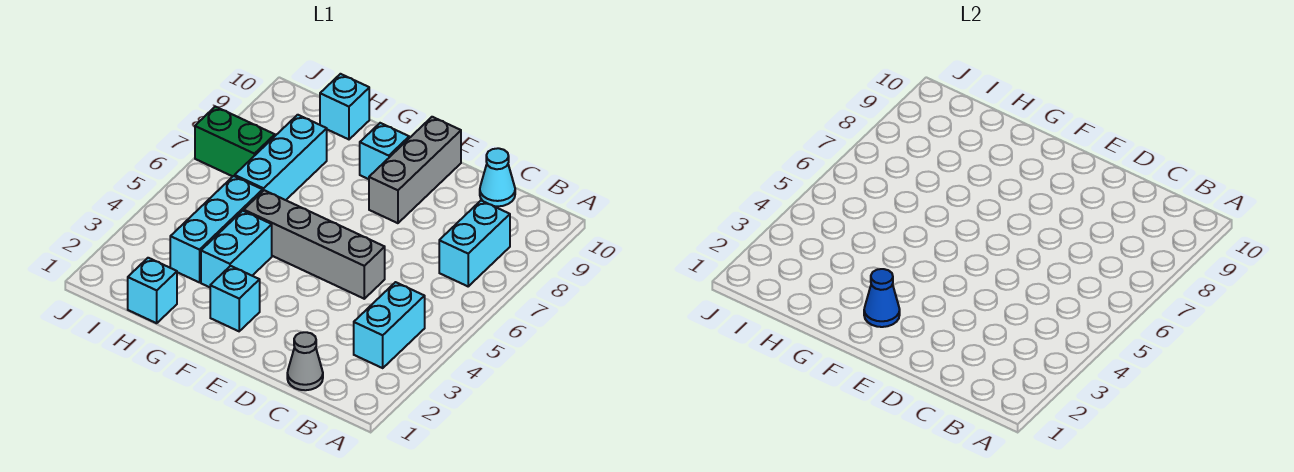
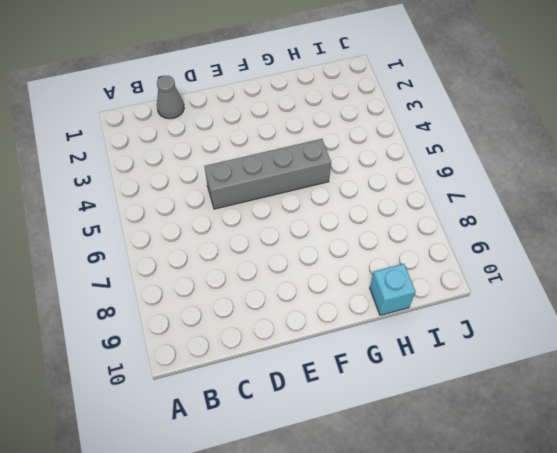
none -> cyan brick B3:B4 level 1
none -> cyan brick B7:B8 level 1
none -> cyan cone C10 level 1

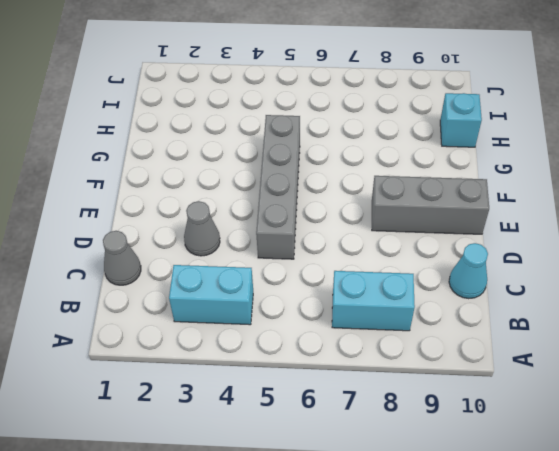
grey cone D3 level 1 -> none
none -> cyan brick F2 level 1
none -> cyan brick F9 level 1
none -> cyan brick G3:G4 level 1

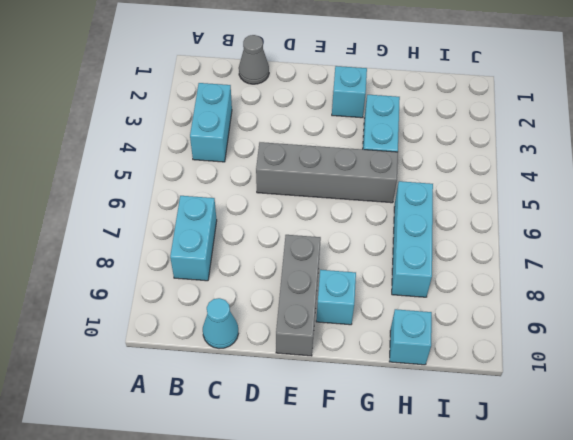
none -> cyan brick H1 level 1
none -> cyan brick H3:H5 level 1
none -> green brick I7:J7 level 1

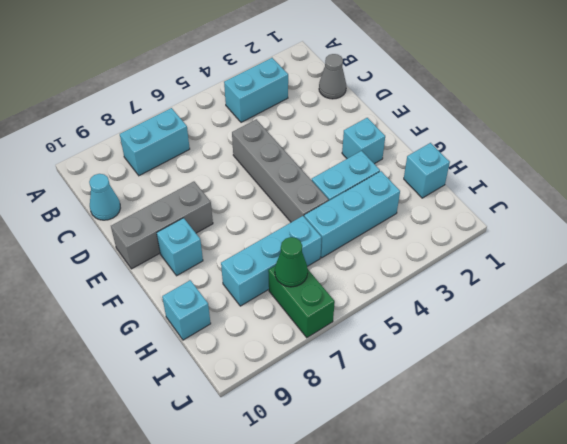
green cone I7 level 2 -> none
none -> blue cone F2 level 2

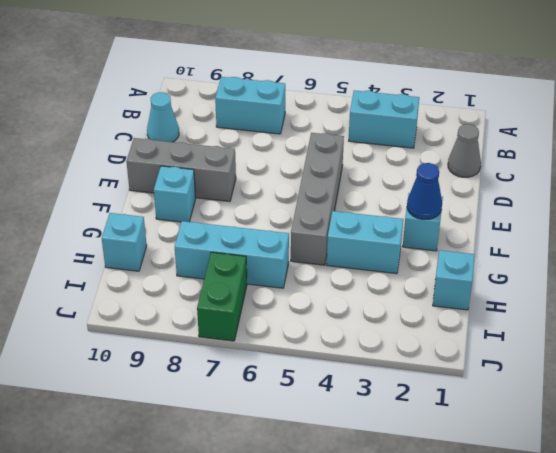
none -> cyan brick H3:H5 level 1

